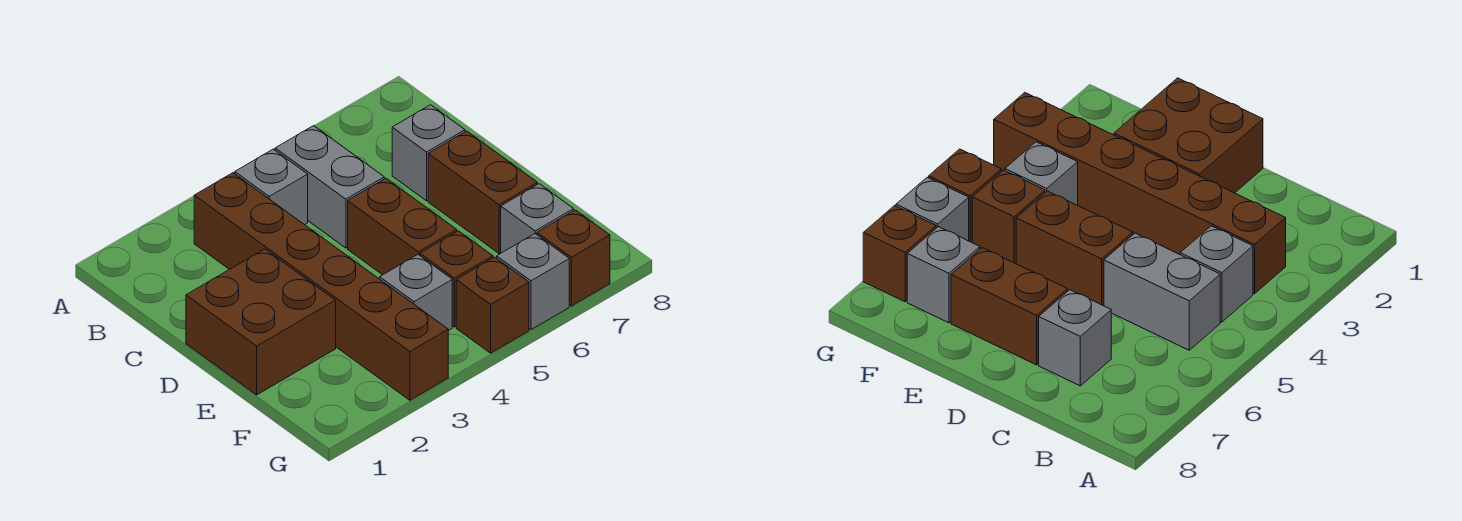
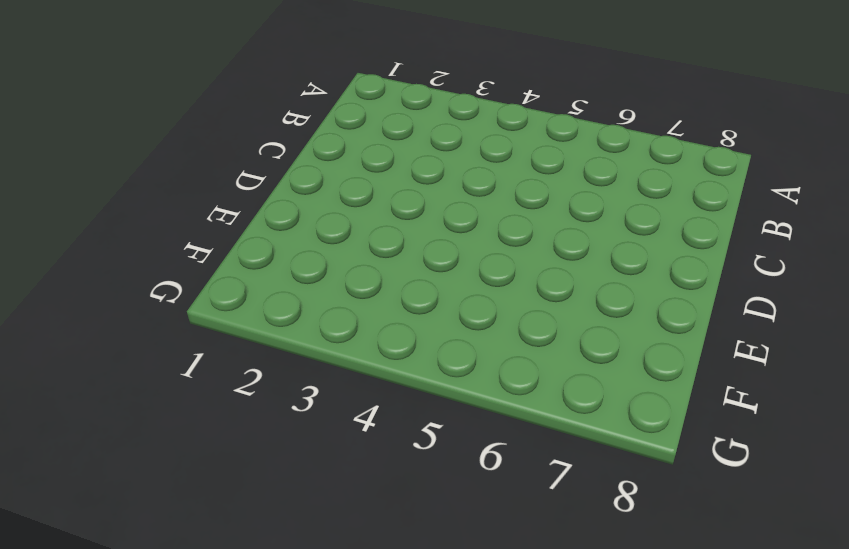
none -> brown brick B3:G3 level 1
none -> grey brick B4 level 1
none -> grey brick B5:C5 level 1

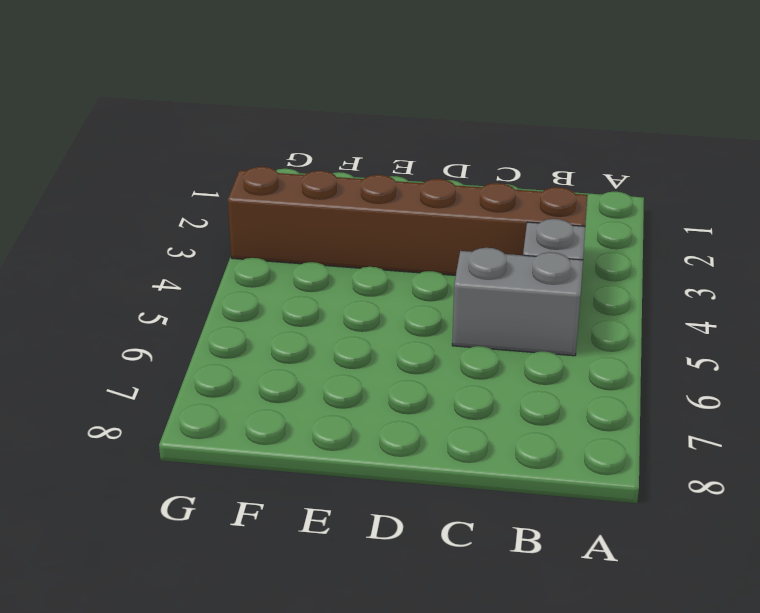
none -> grey brick C7 level 1
none -> brown brick D1:E2 level 1
none -> brown brick D5:E5 level 1

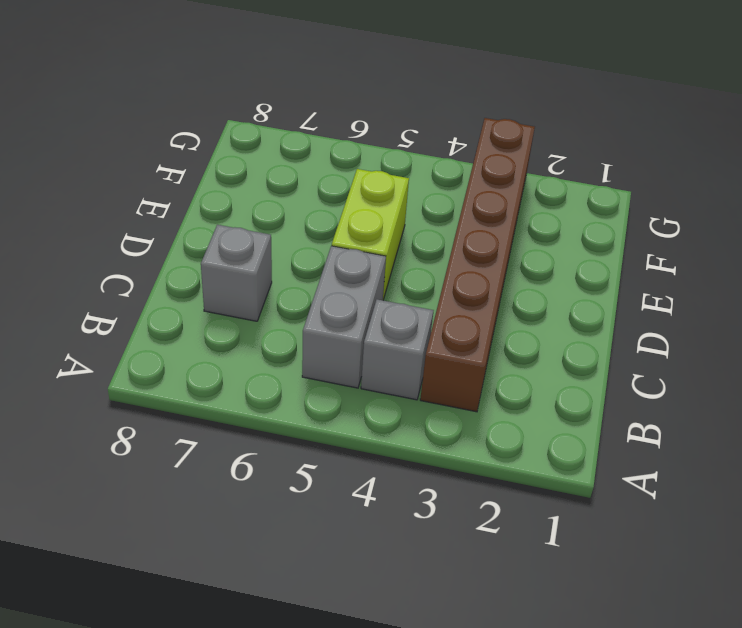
lime brick D5:E5 level 1 -> brown brick D5:E5 level 1
none -> brown brick D1:E2 level 1
none -> brown brick D7:E7 level 1
none -> grey brick F4 level 1

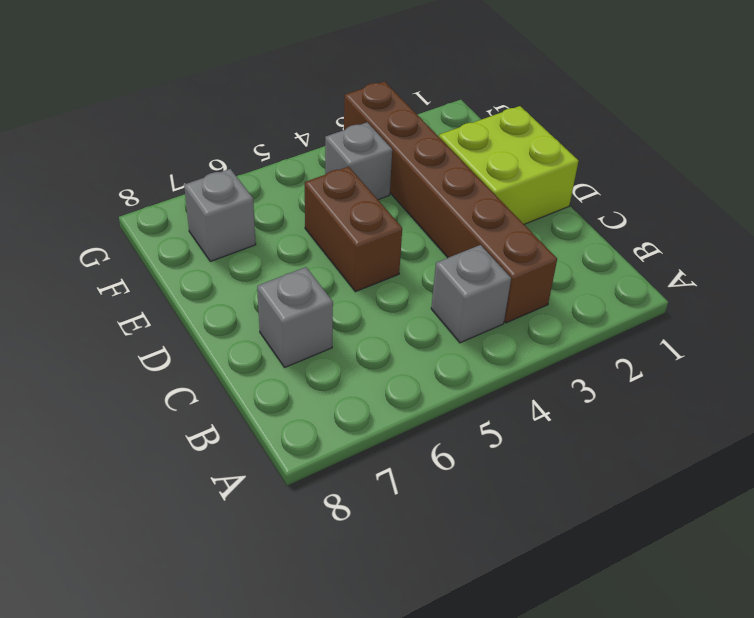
lime brick D1:E2 level 1 -> brown brick D1:E2 level 1
none -> grey brick B5:C5 level 1
none -> brown brick D7:E7 level 1
none -> brown brick F5 level 1

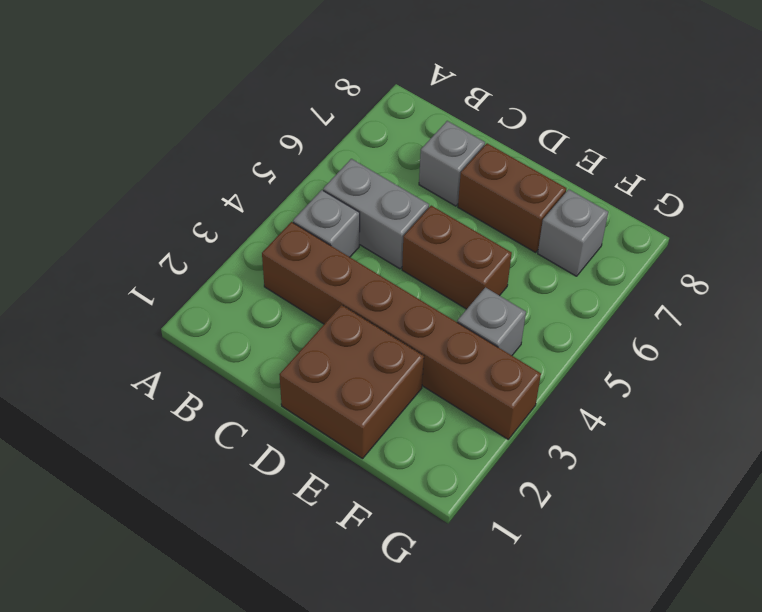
none -> brown brick F5 level 1
none -> brown brick G5 level 1
none -> grey brick G6 level 1

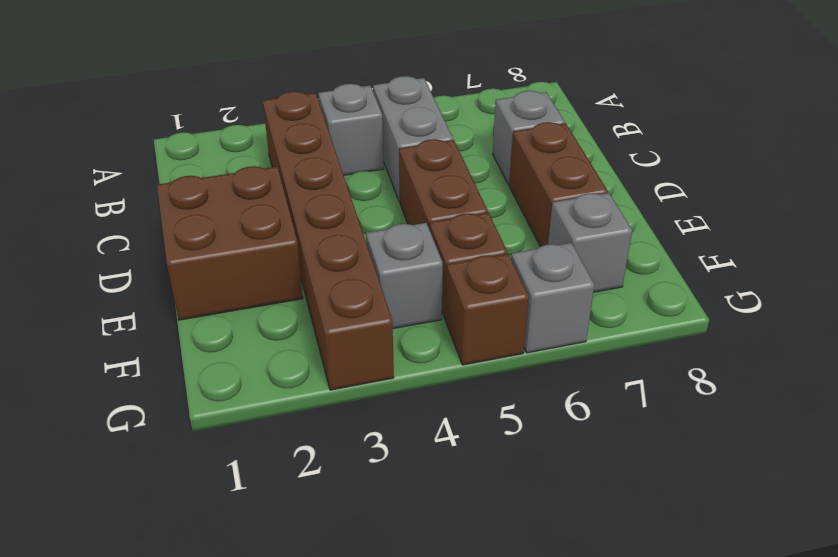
none -> brown brick G7 level 1

